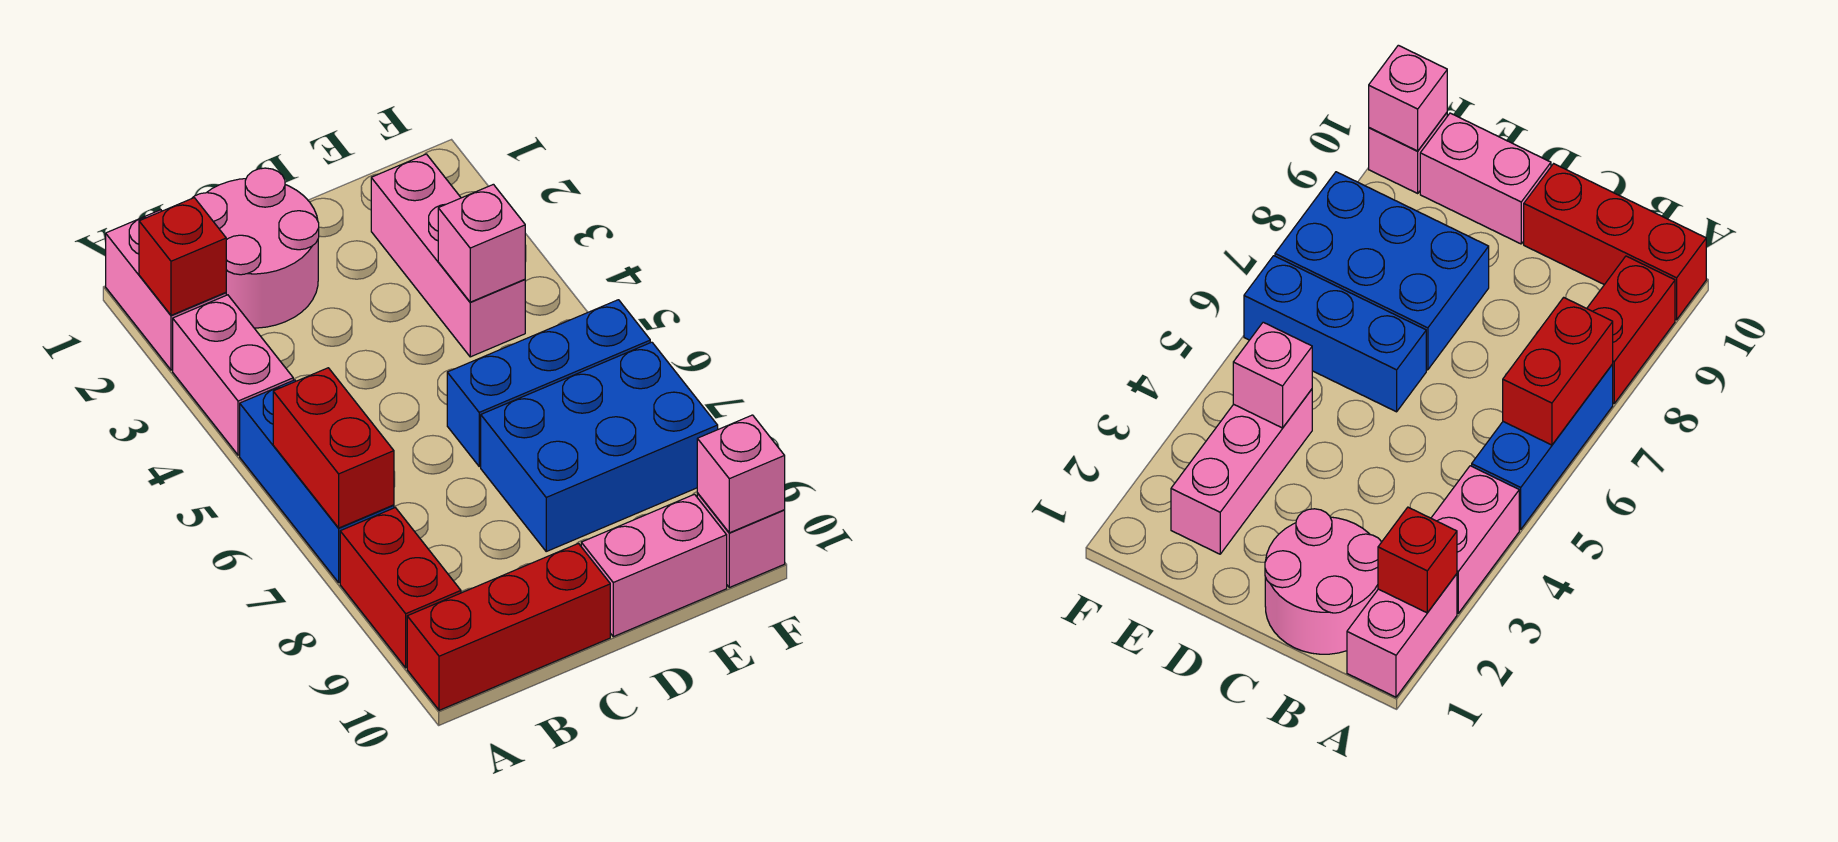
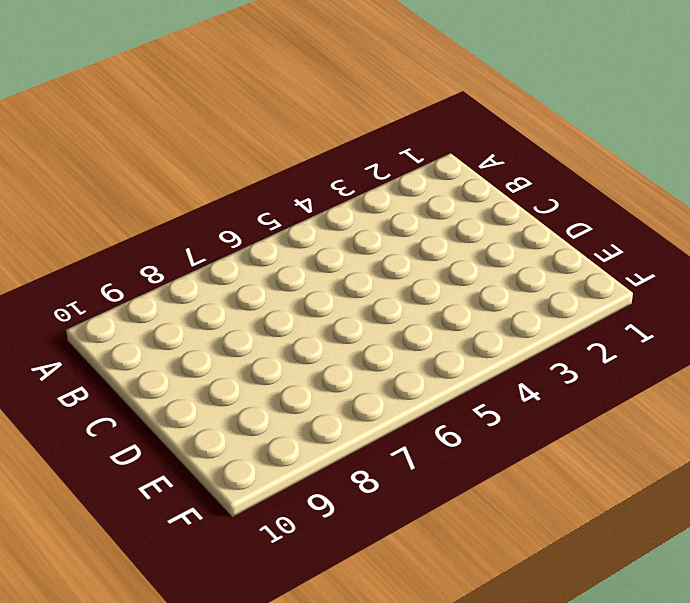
none -> pink brick A1:A2 level 1
none -> pink brick A3:A4 level 1
none -> blue brick A5:A7 level 1

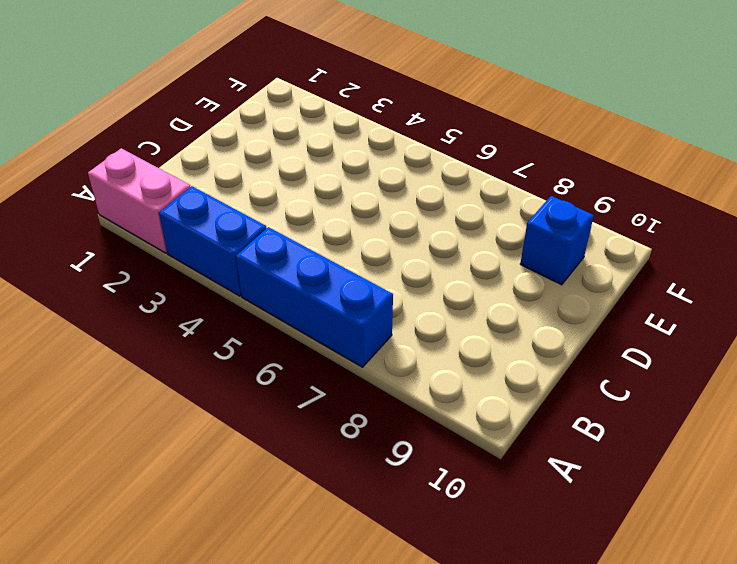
blue brick A3:A4 level 1 -> pink brick A3:A4 level 1
blue brick E9 level 1 -> none
none -> red brick A8:A9 level 1
none -> red brick A10:C10 level 1
none -> pink round brick B1:C2 level 1

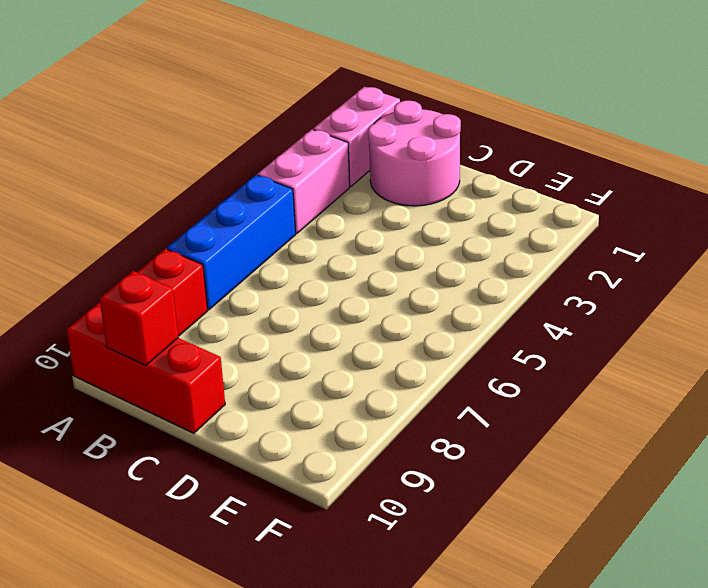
red brick B10 level 2 -> red brick A2 level 2
none -> blue brick D6:F6 level 1
none -> blue brick D7:F8 level 1
none -> pink brick D10:E10 level 1

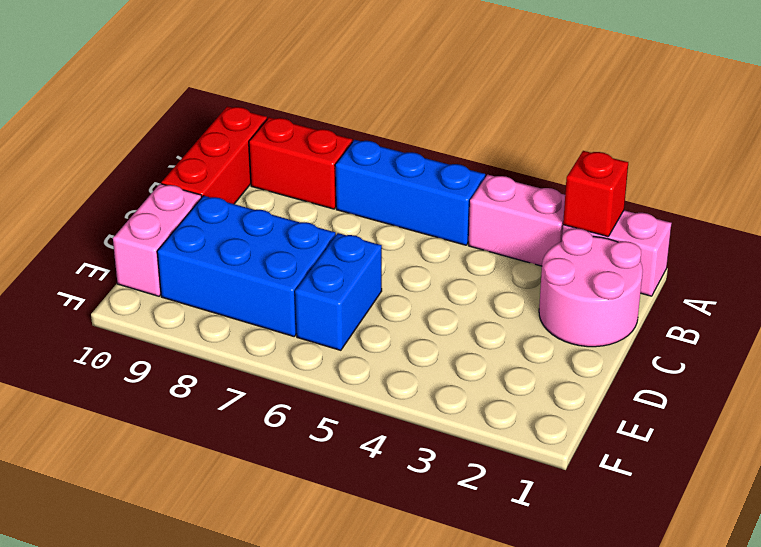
blue brick D6:E6 level 1 -> blue brick D6:F6 level 1
blue brick D7:E9 level 1 -> blue brick D7:F8 level 1
none -> pink brick E2:E4 level 1
none -> pink brick F10 level 1
none -> red brick A6:A7 level 2

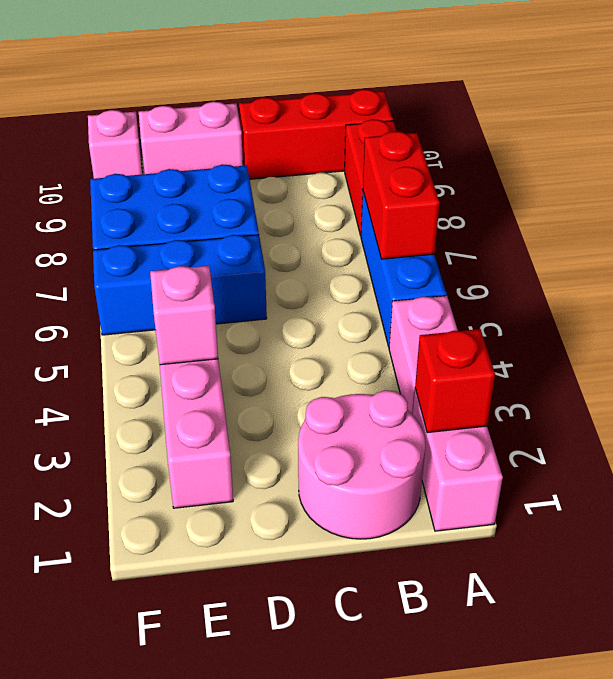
none -> pink brick F10 level 2

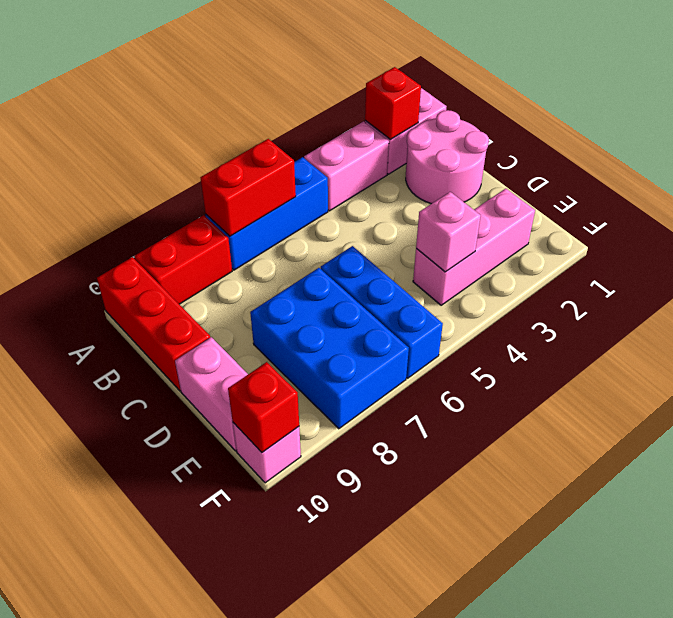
red brick F10 level 2 -> pink brick F10 level 2

